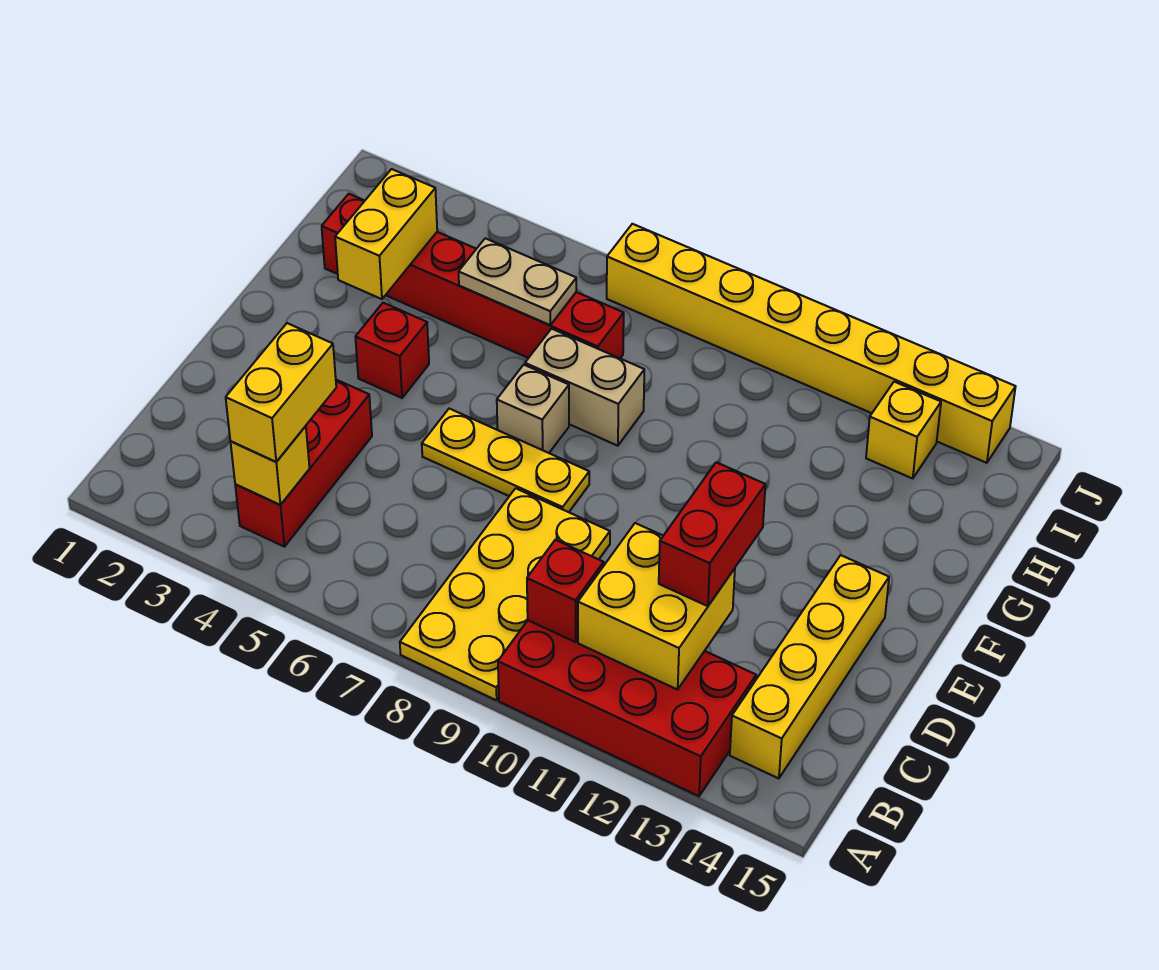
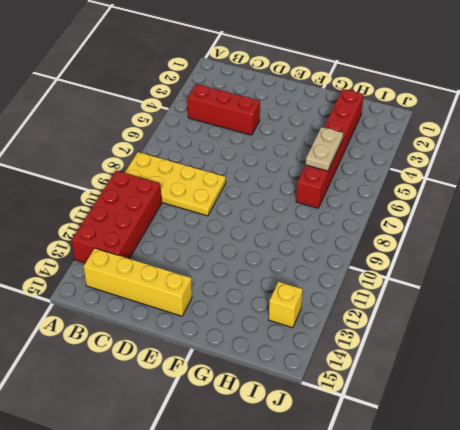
none -> yellow plate E6:E8 level 1
none -> red brick F4 level 1
none -> tan brick F7 level 1

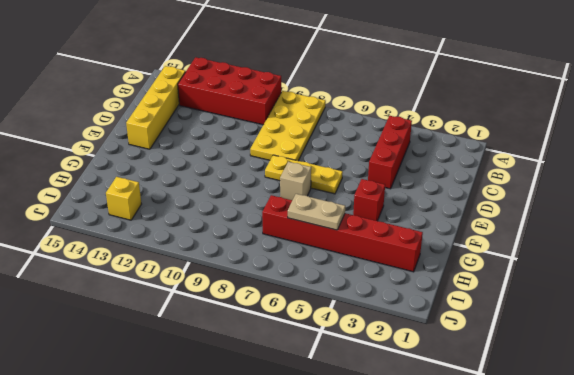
none -> tan brick G7:G8 level 1
none -> yellow brick J7:J14 level 1
none -> yellow brick B4 level 2

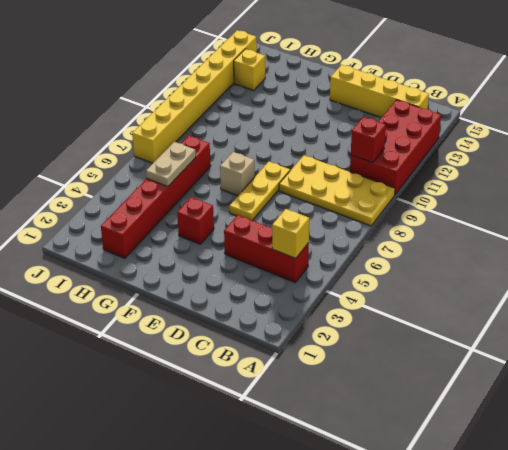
none -> tan brick G7:G8 level 1
none -> yellow brick B11:C12 level 2
none -> yellow brick G3:H3 level 2

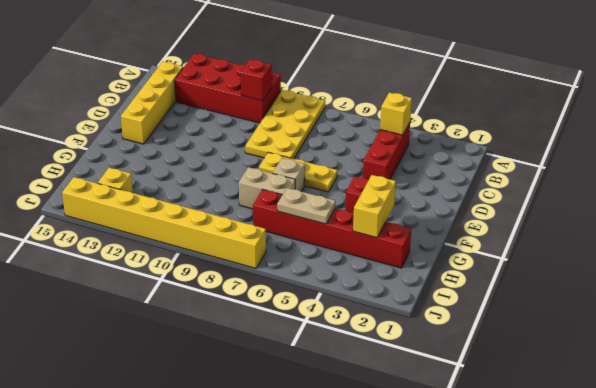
none -> yellow brick B11:C12 level 2
none -> yellow brick B4:C4 level 3
none -> red brick C12:D12 level 3

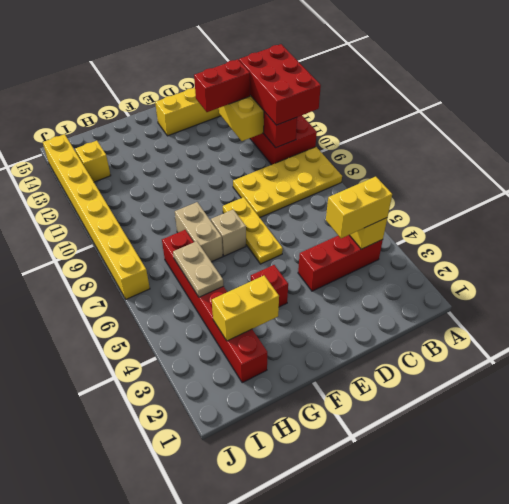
red brick A10:B12 level 3 -> none

